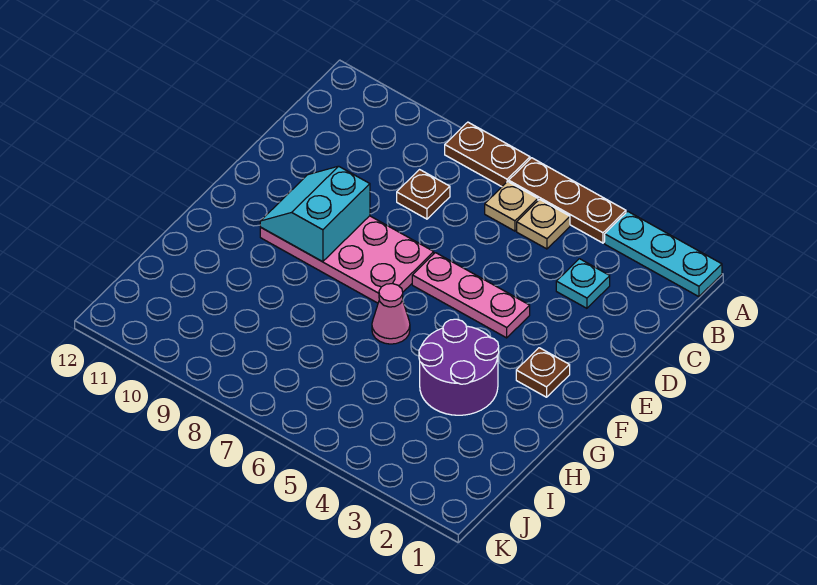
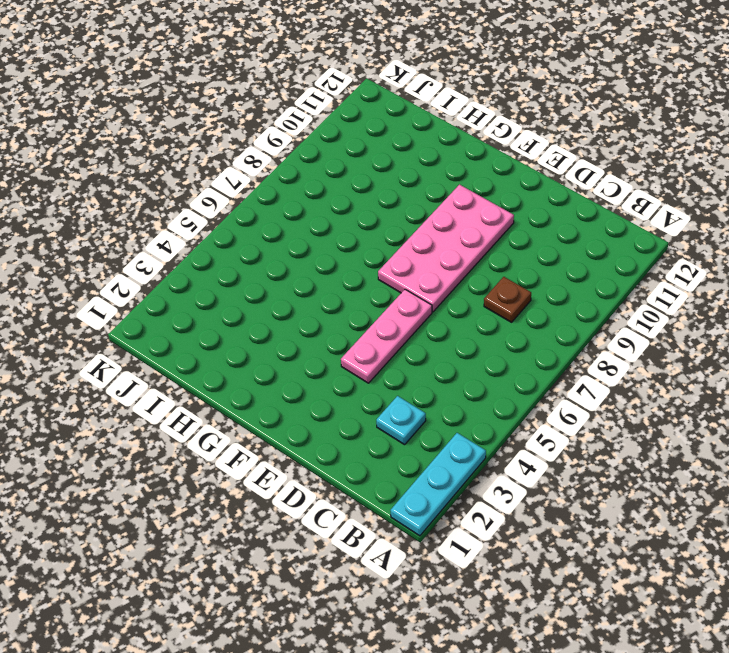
none -> brown plate A4:A6 level 1
none -> brown plate A7:A8 level 1
none -> tan plate B5 level 1

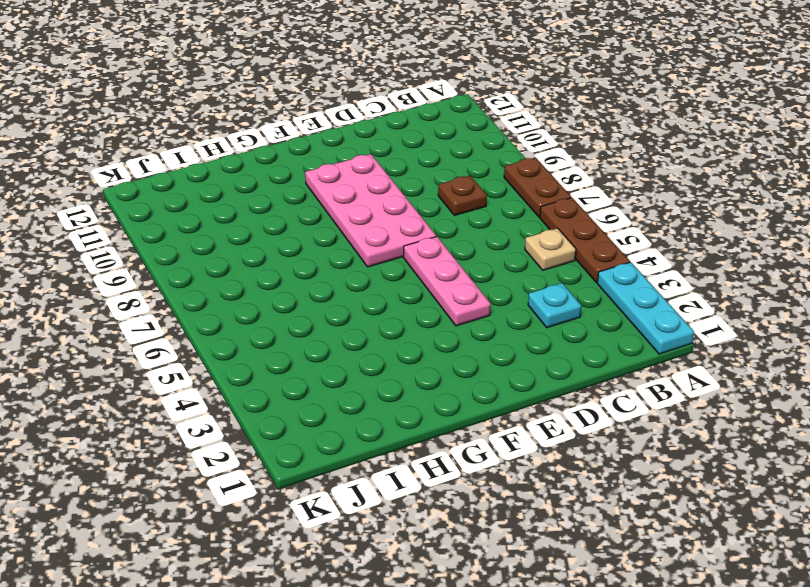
none -> tan plate B6 level 1
none -> brown plate F2 level 1
none -> purple round brick G3:H4 level 1

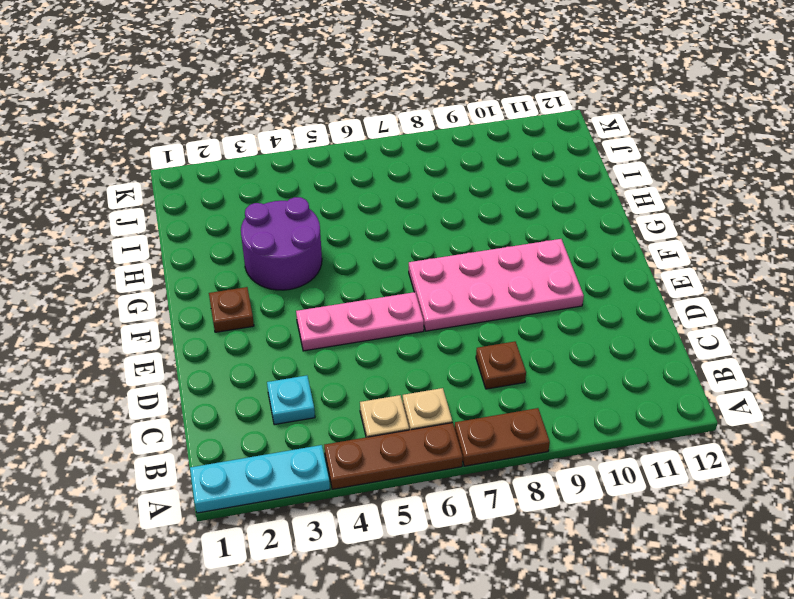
none -> pink cone G6 level 1
none -> cyan slope E9:F10 level 2 top 9

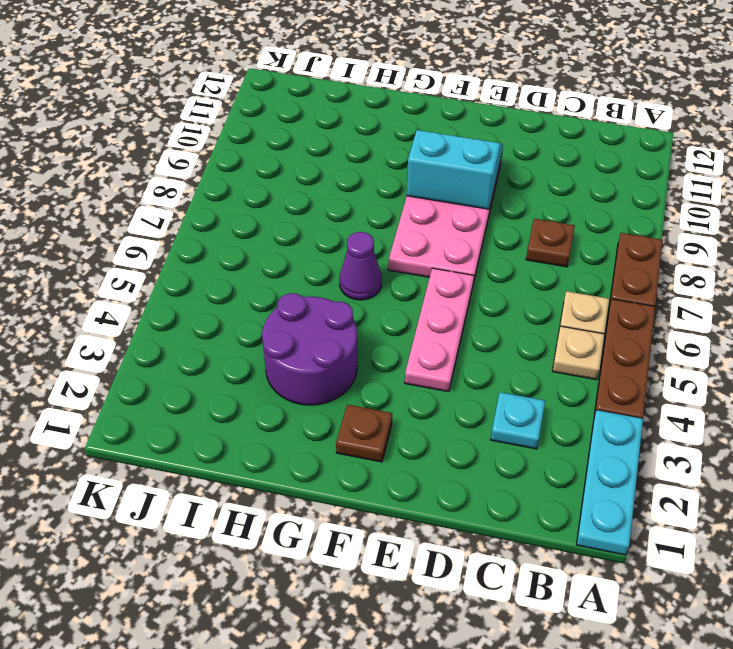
purple cone G6 level 1 -> pink cone G6 level 1

